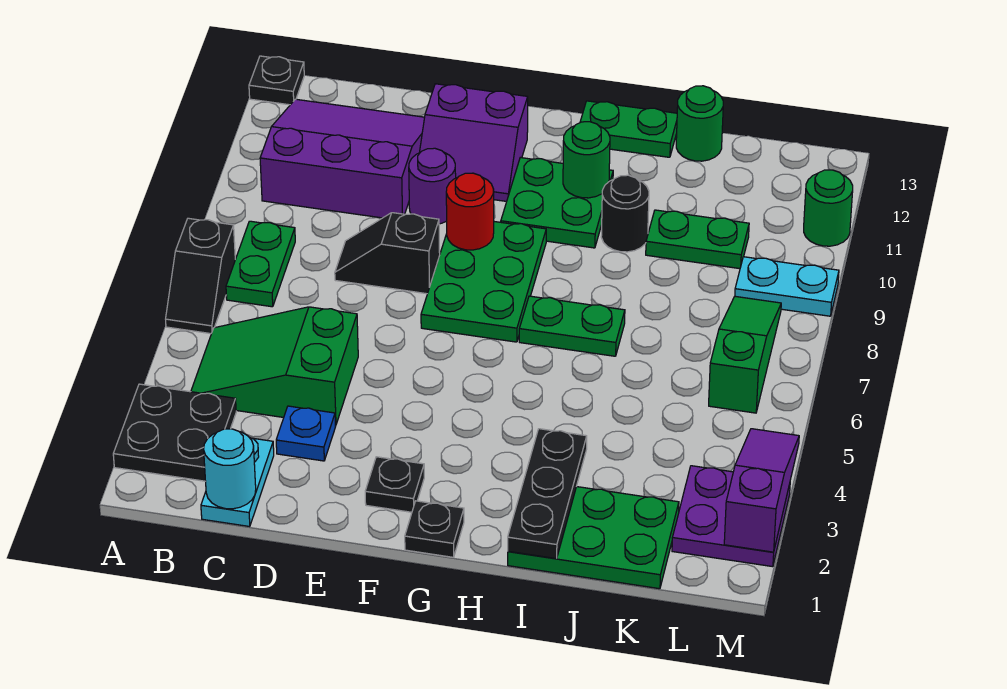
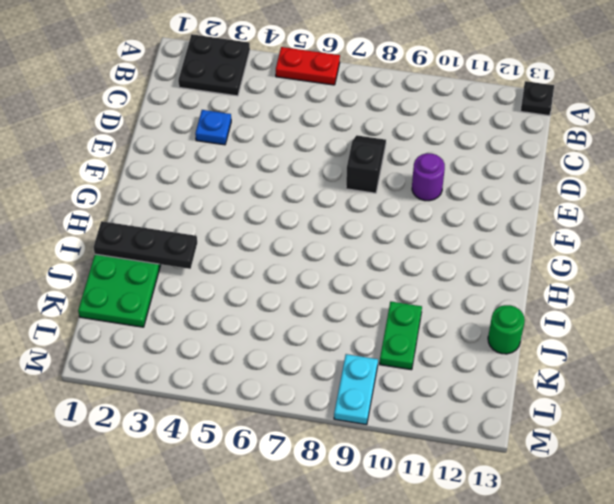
red plate A5:A6 level 1 -> black slope A6:A7 level 1 top 7
none -> green slope B4:D5 level 1 top D
none -> green plate B7:B8 level 1
none -> purple slope B10:D12 level 1 top 10
none -> cyan plate C1:C2 level 1

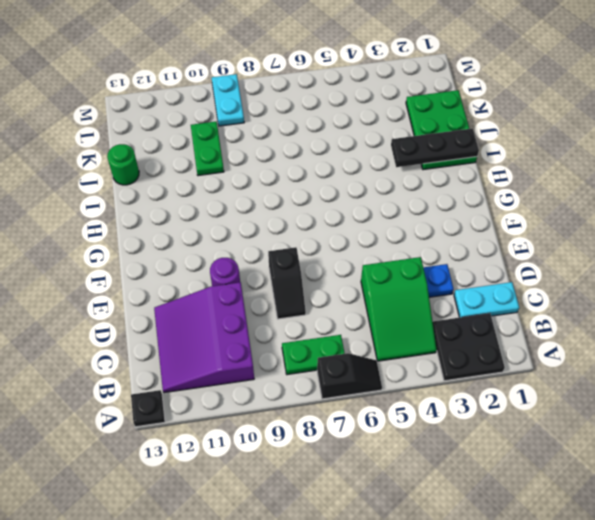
none -> purple slope E11:F12 level 1 top 12
none -> black plate F2 level 1
none -> green plate F7:G9 level 1
none -> black plate G1 level 1

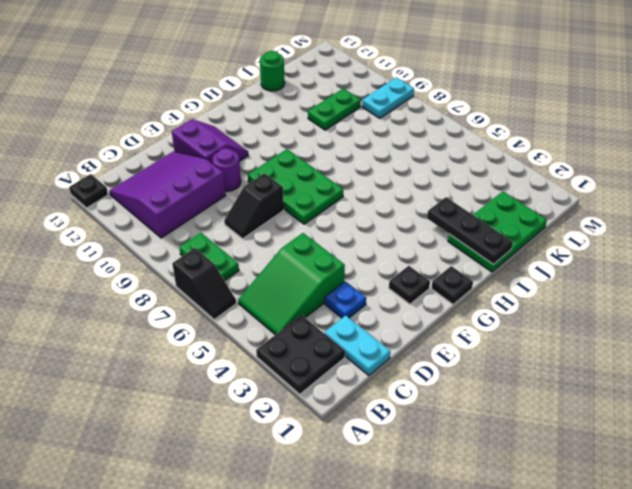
purple slope E11:F12 level 1 top E -> purple slope E11:F12 level 1 top 12
none -> green plate G10:H11 level 1
none -> green plate H7:I7 level 1
none -> green plate H13:I13 level 1
none -> black round brick I10 level 1

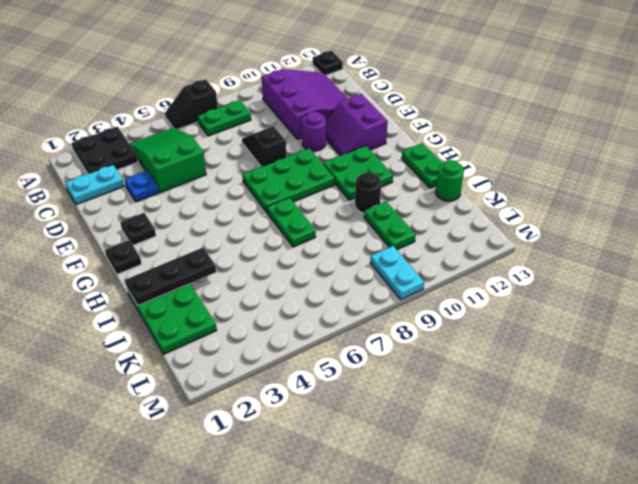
none -> purple plate L2:M3 level 1
none -> green slope L6:L8 level 1 top 6
none -> green round brick M11 level 1
none -> cyan round brick C1 level 2

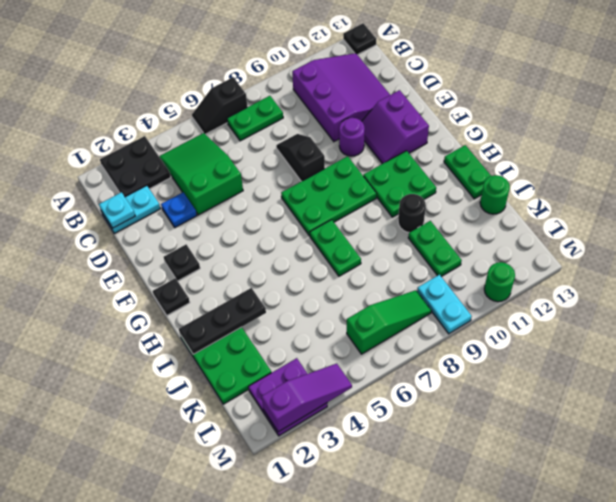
cyan plate C1 level 2 -> cyan round brick C1 level 2
none -> red round brick F9 level 2
none -> green round brick H11 level 2

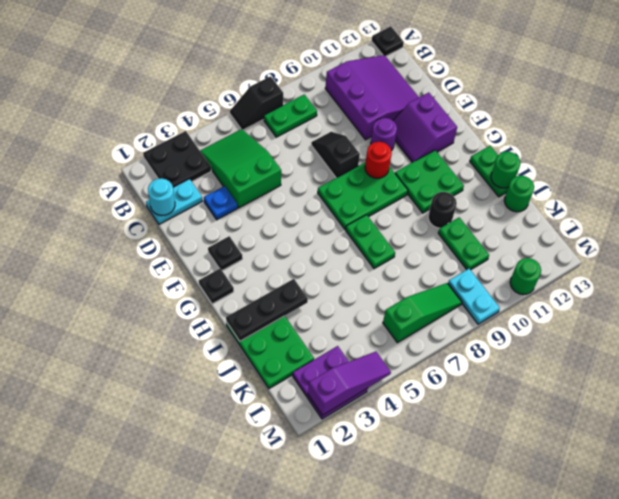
green round brick I13 level 2 -> green round brick H11 level 2

